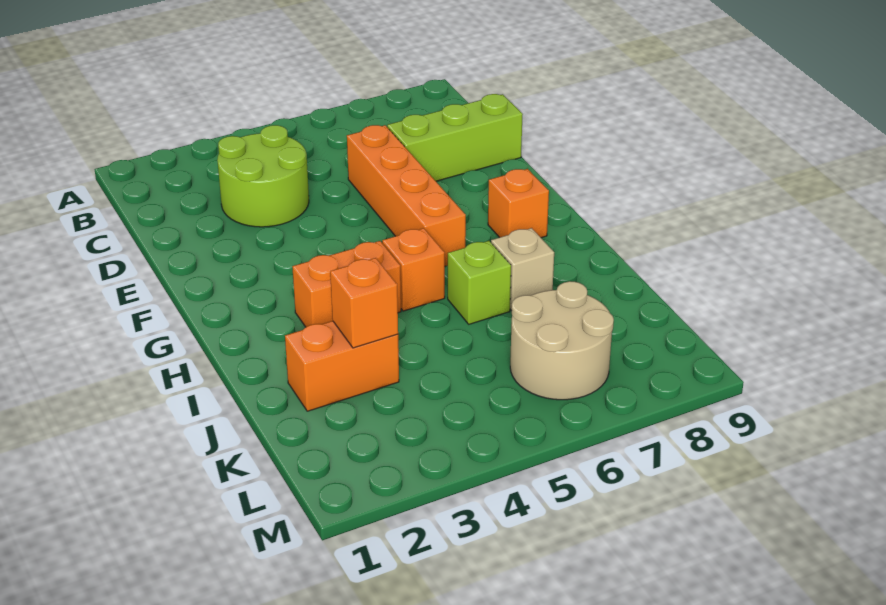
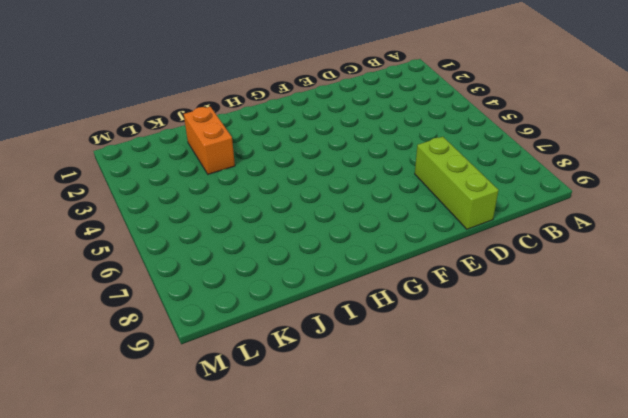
none -> lime round brick C3:D4 level 1
none -> orange brick D6:G6 level 1

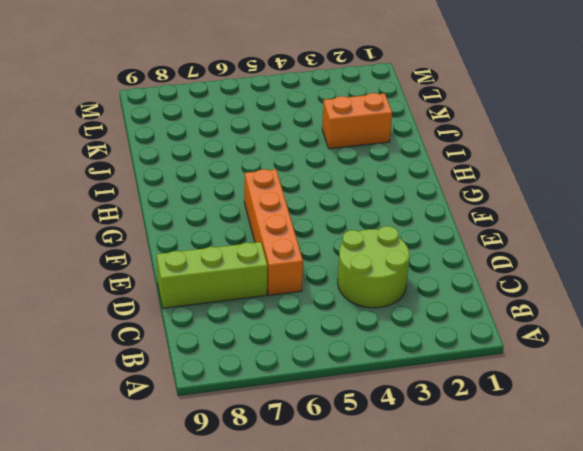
none -> orange brick G8 level 1
none -> orange brick H3:H4 level 1

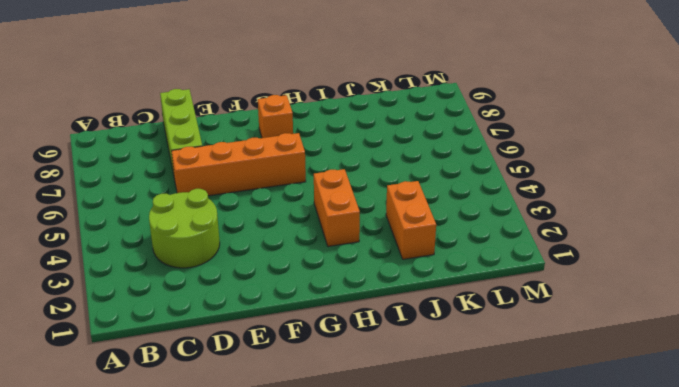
none -> orange brick H5 level 1
none -> lime brick I6 level 1

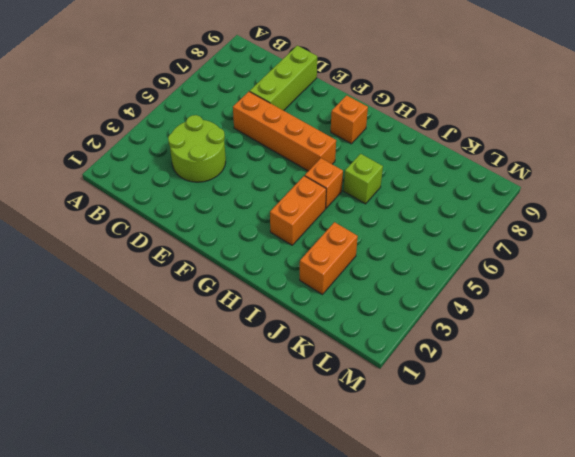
none -> tan brick I7 level 1
none -> tan round brick K6:L7 level 1

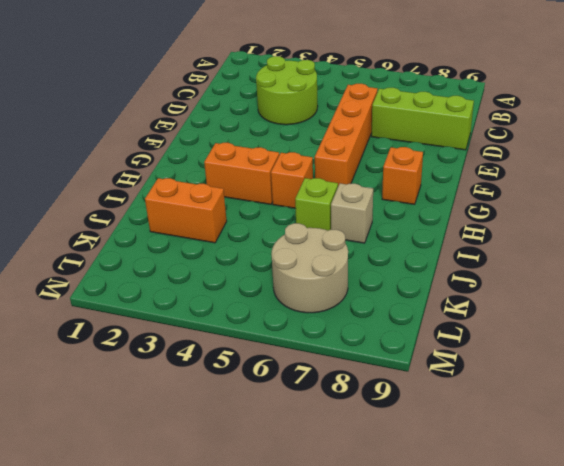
none -> orange brick J3 level 2

